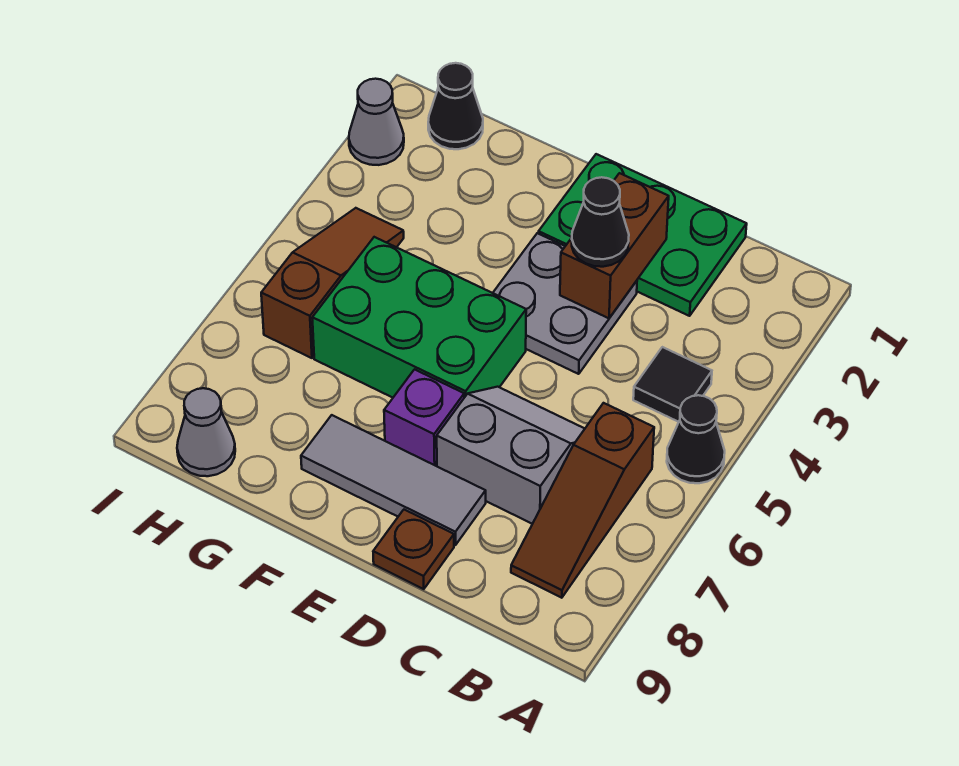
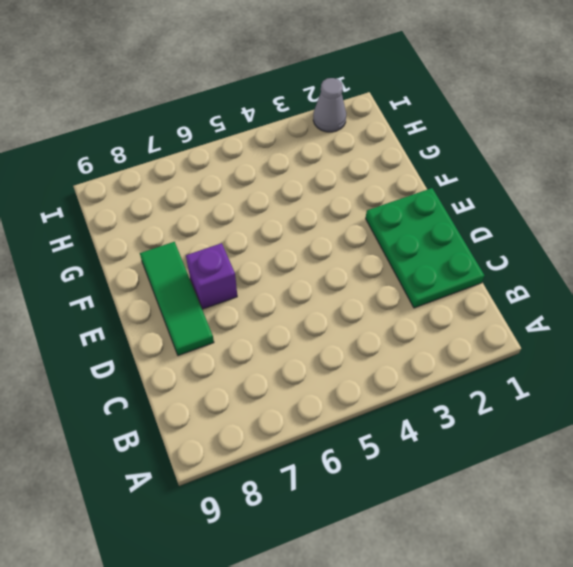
green tile D8:F8 level 1 -> grey tile D8:F8 level 1
none -> black cone A5 level 1
none -> black tile B4 level 1
none -> brown slope B6:B8 level 1 top 6

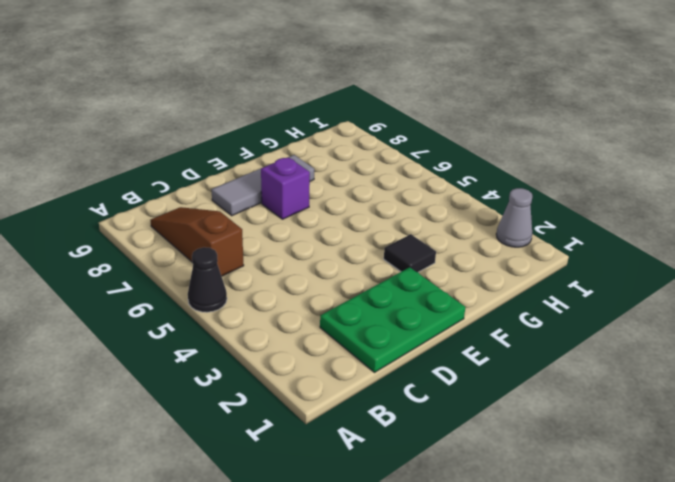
black tile F3 level 1 -> black tile B4 level 1
none -> grey slope C6:D7 level 1 top 7
none -> grey plate D3:E4 level 1
none -> brown plate D9 level 1

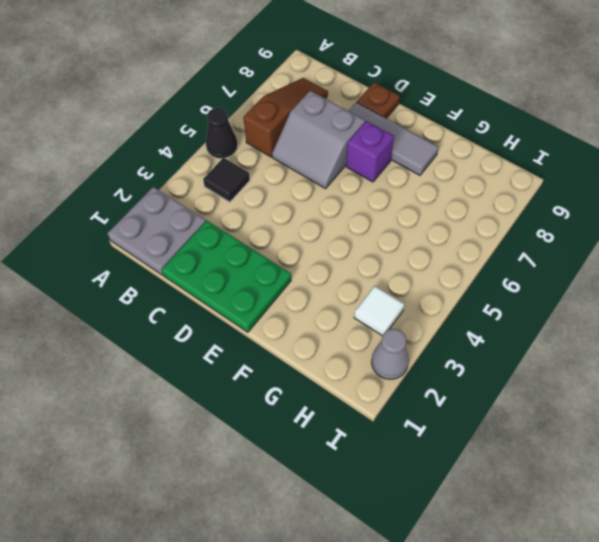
grey plate A1:B2 level 1 -> grey plate D3:E4 level 1
white tile H3 level 1 -> none
none -> green brick E5:G6 level 1
none -> black cone H1 level 1
none -> brown slope H4:H6 level 1 top 6

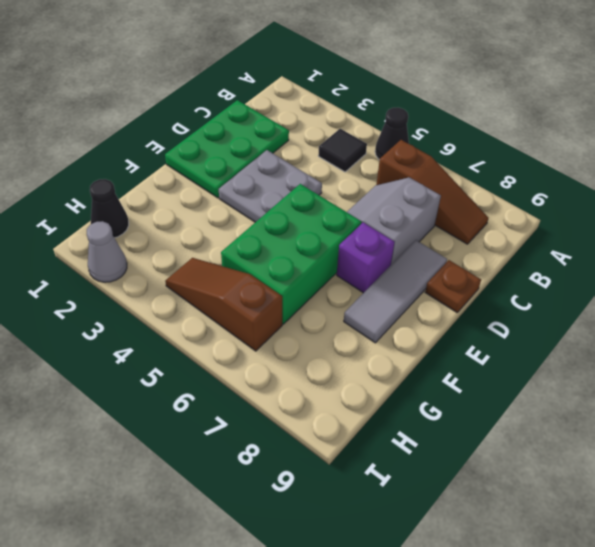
none -> grey cone H9 level 1
none -> brown brick D2:D3 level 2
none -> black cone D3 level 3

